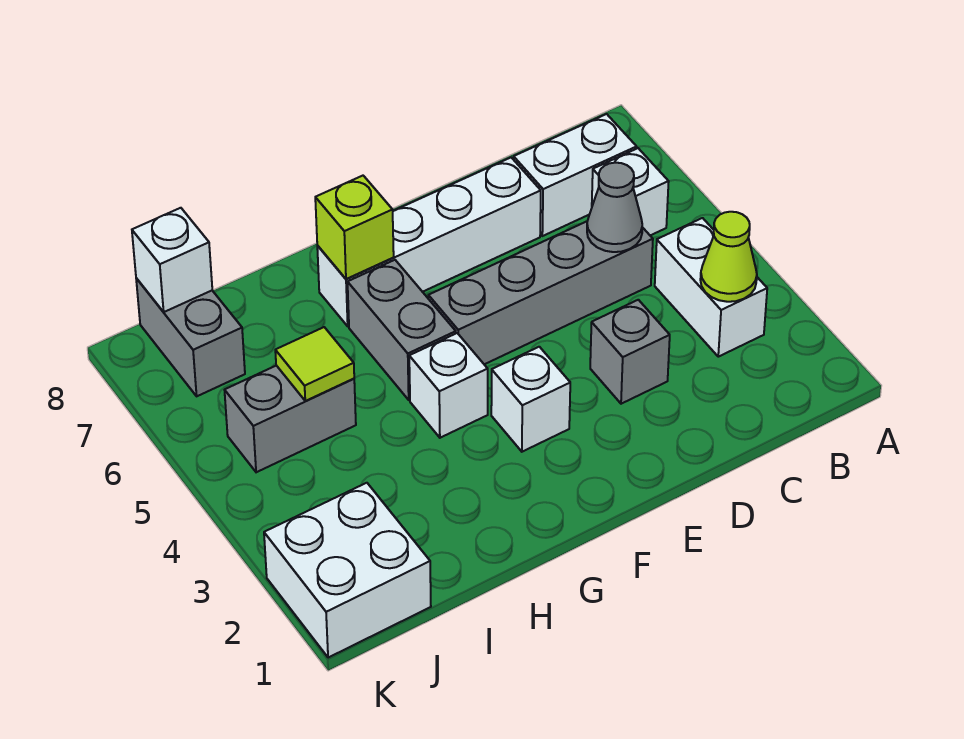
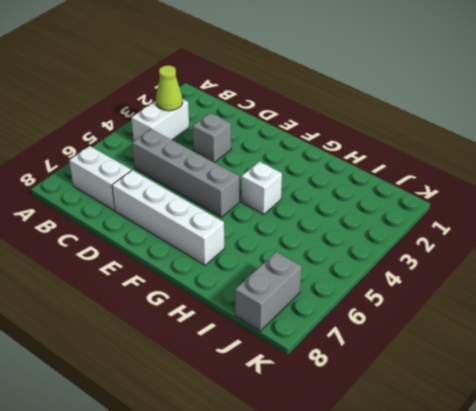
none -> white brick B6 level 1
none -> white brick F3 level 1
none -> grey brick G5:G6 level 1

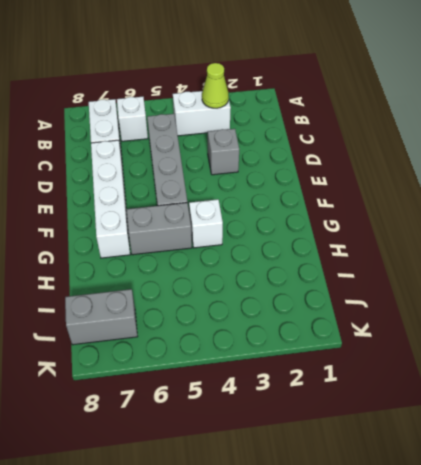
none -> white brick F3 level 1
none -> grey brick I5:J5 level 1
none -> white brick J1:K2 level 1

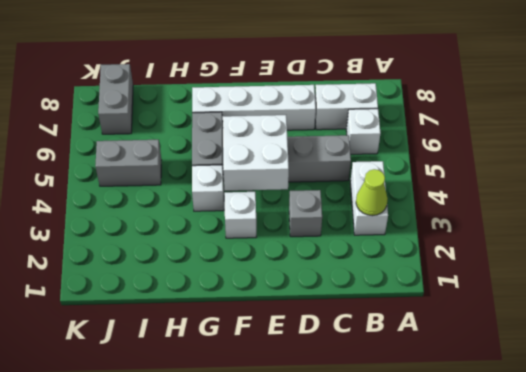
white brick E4:F5 level 2 -> white brick J1:K2 level 1
none -> grey cone C5 level 2
none -> lime brick G7 level 2
none -> lime tile I5 level 2

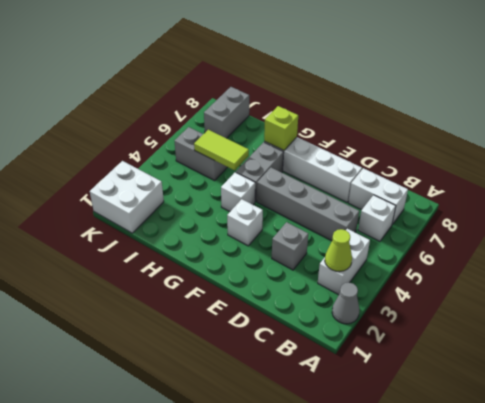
grey cone A2 level 1 -> grey cone C5 level 2
lime tile H5:I5 level 2 -> lime tile I5 level 2
none -> white brick J8 level 2

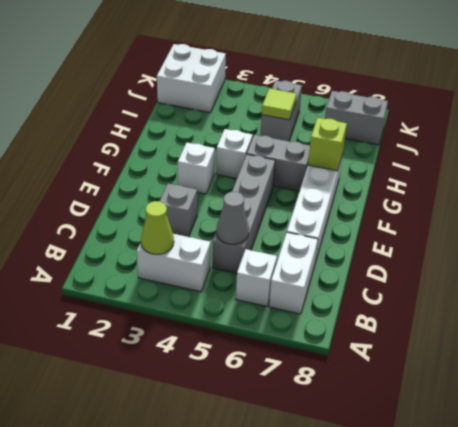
none -> white brick J8 level 2

